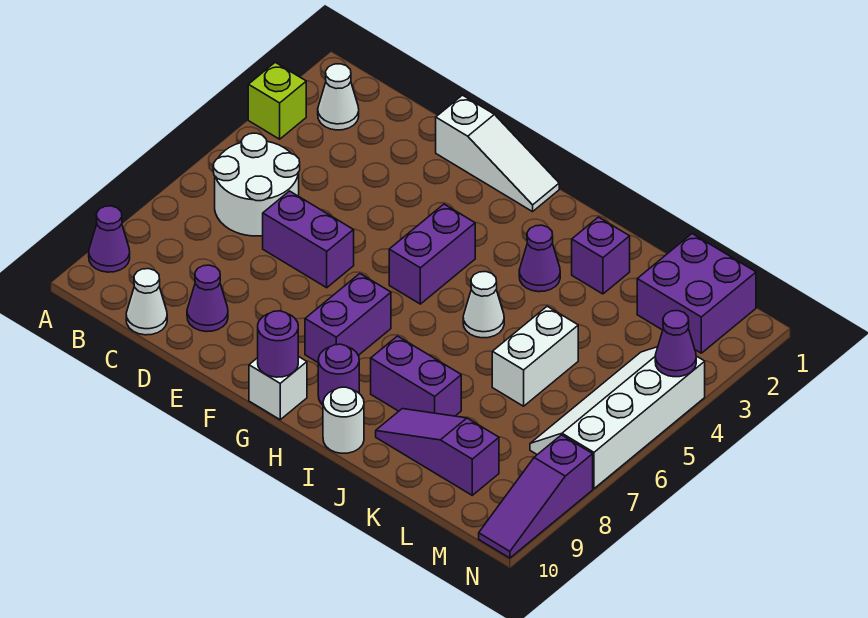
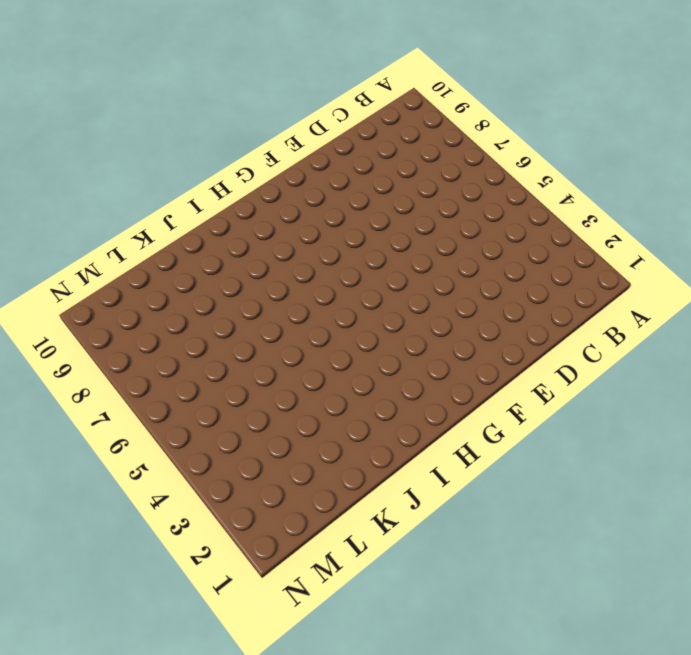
none -> lime brick A3 level 1
none -> purple cone A9 level 1
none -> white cone B2 level 1

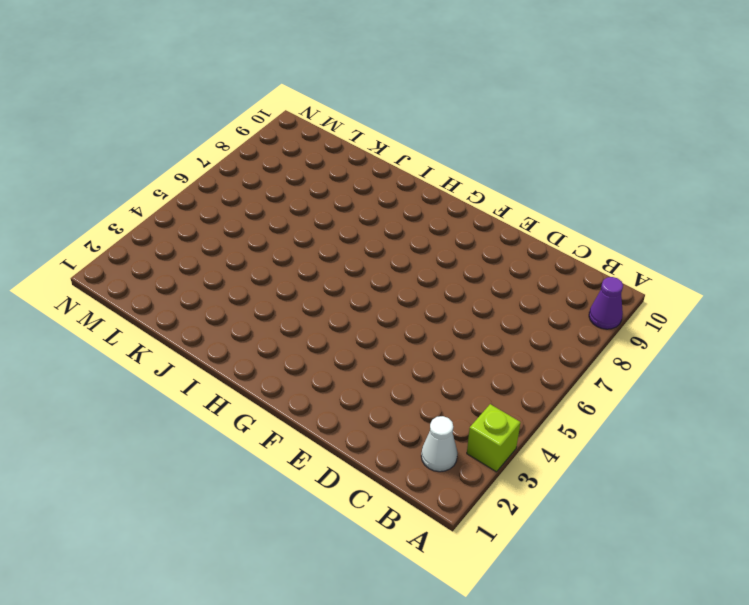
none -> white round brick B5:C6 level 1
none -> white cone C10 level 1
none -> purple brick D6:E6 level 1

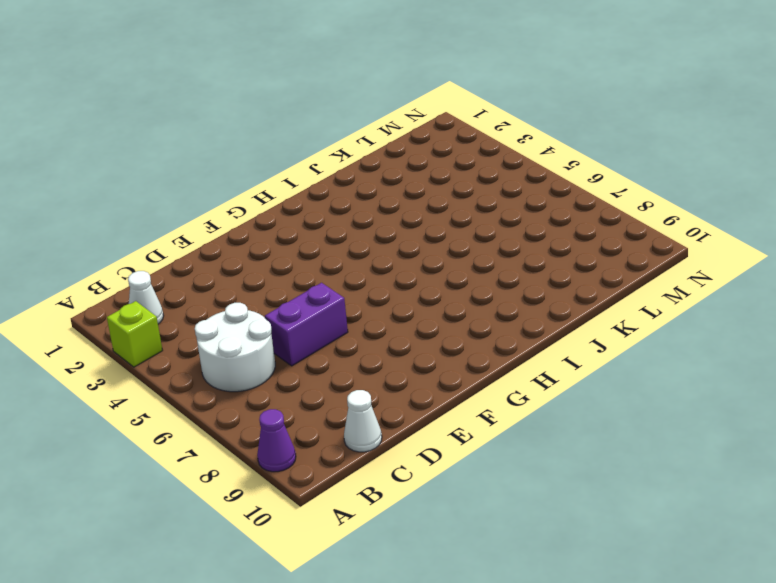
none -> purple cone D9 level 1
none -> white slope E1:G1 level 1 top E
none -> purple brick G4:G5 level 1

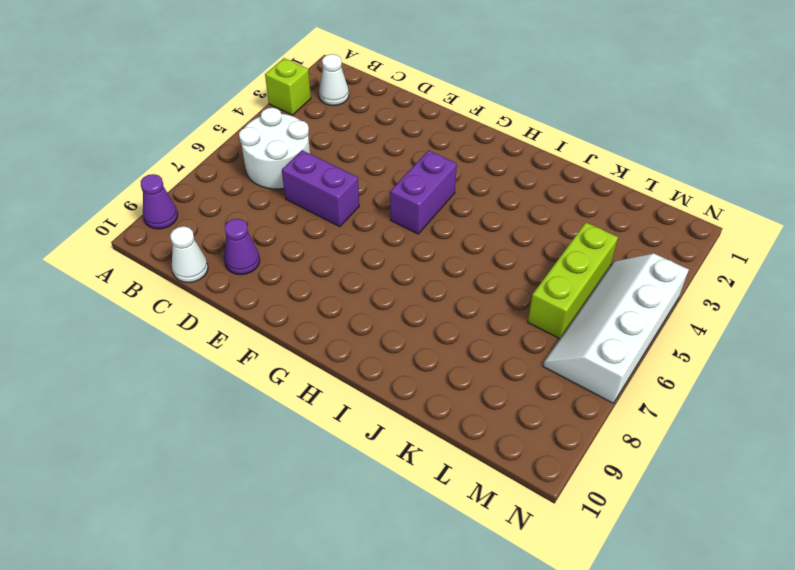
lime brick L4:L6 level 1 -> none
none -> white slope E1:G1 level 1 top E
none -> purple brick G7:G8 level 1
none -> white brick G10 level 1

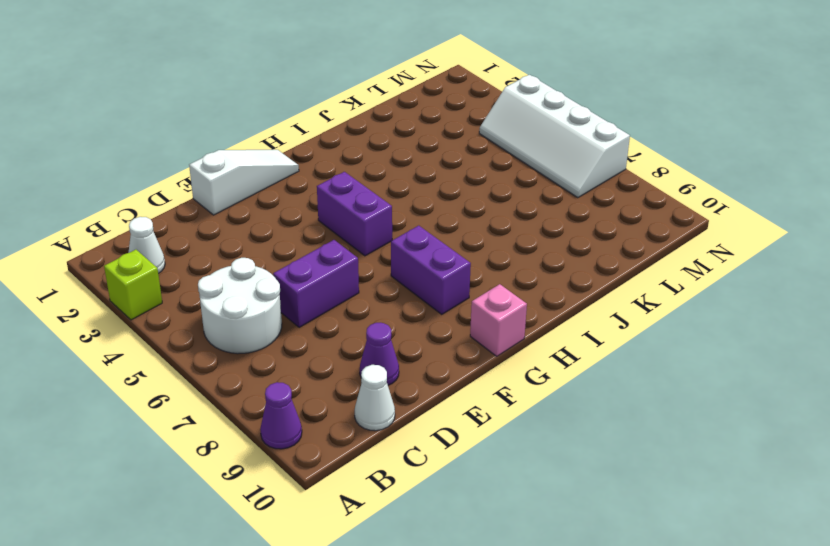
pink brick G10 level 1 -> white brick G10 level 1
none -> purple round brick H9 level 1
none -> purple cone I3 level 1
none -> white cone I5 level 1

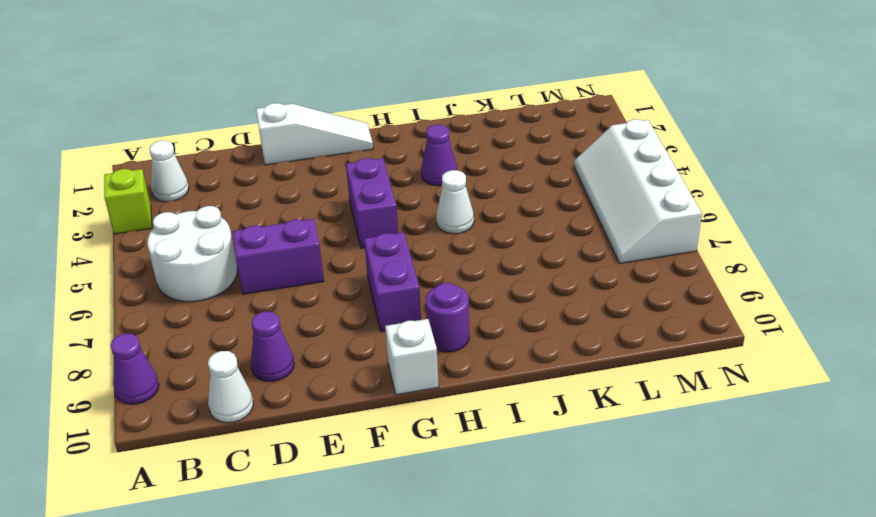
none -> purple brick I8:J8 level 1
none -> white round brick I10 level 1
none -> purple brick J2 level 1

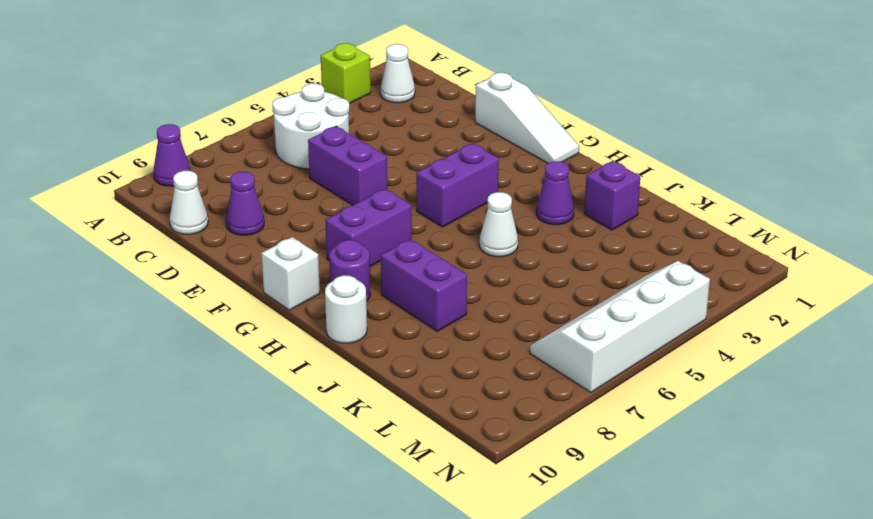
none -> purple slope J9:L9 level 1 top L
none -> white brick K5:K6 level 1
none -> purple brick L1:M2 level 1

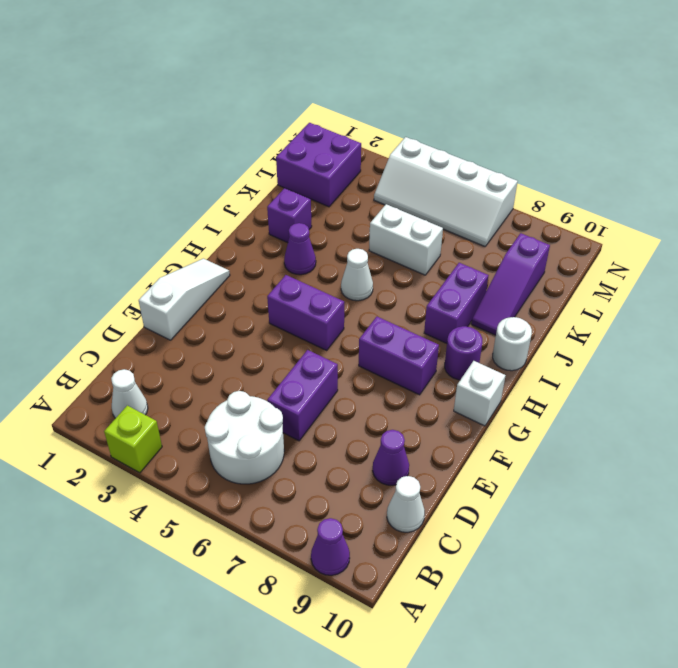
none -> purple slope N8:N10 level 1 top 8
none -> purple round brick G10 level 2
none -> purple cone N4 level 2

